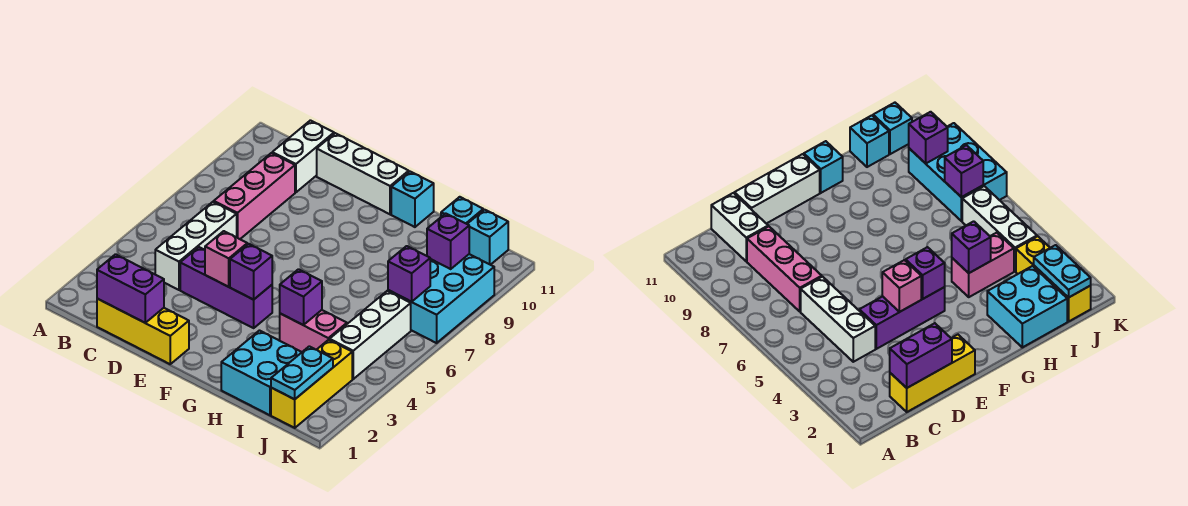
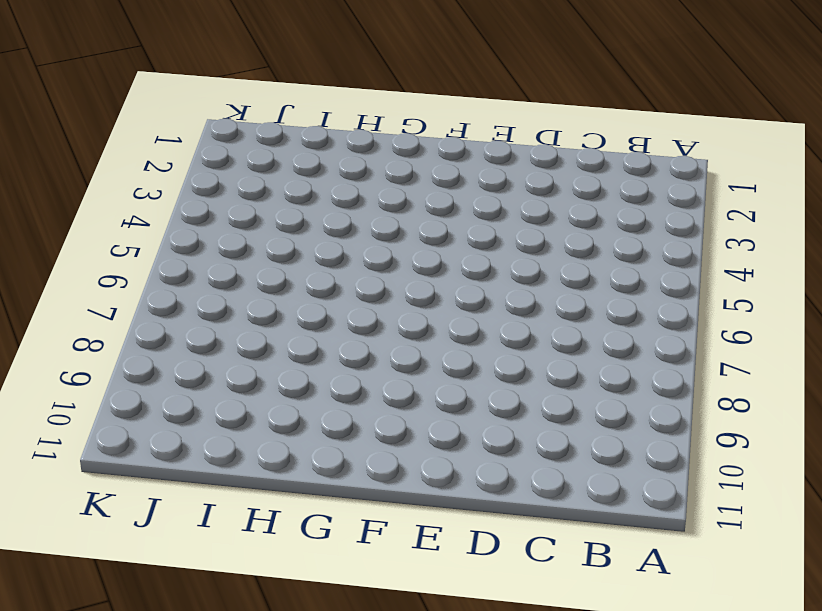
none -> yellow brick C1:E1 level 1
none -> white brick C4:C6 level 1
none -> pink brick C7:C9 level 1

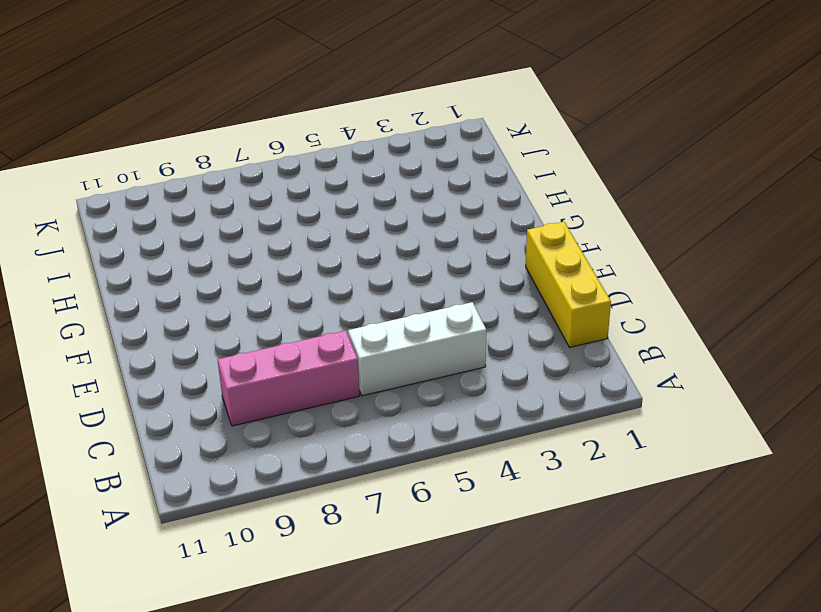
none -> white brick C10:C11 level 1
none -> purple brick D4:F4 level 1
none -> white brick D11:F11 level 1

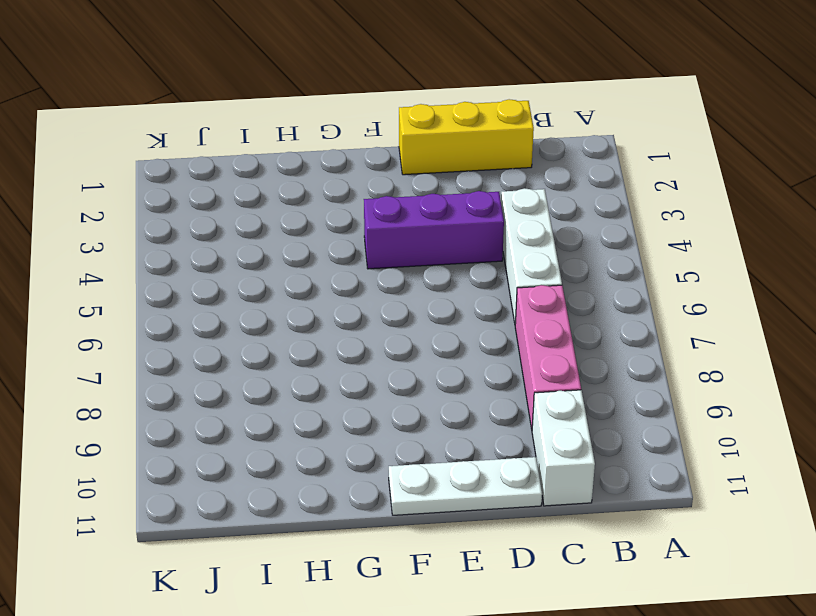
white plate D11:F11 level 1 -> white brick D11:F11 level 1
none -> cyan brick G11 level 1
none -> cyan brick H1:I2 level 1
none -> pink brick H4:I4 level 1

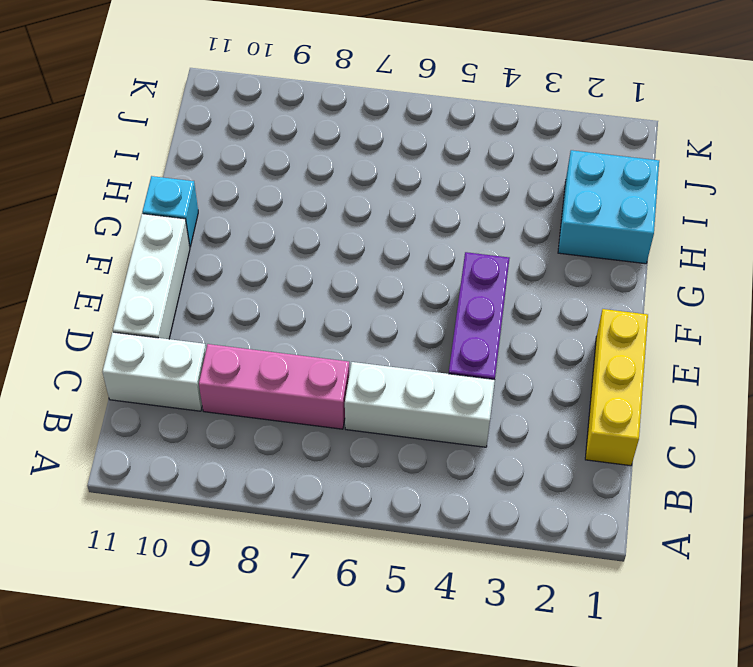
none -> pink brick H4:I4 level 1
none -> cyan brick I11 level 1
none -> yellow brick J1:J3 level 1

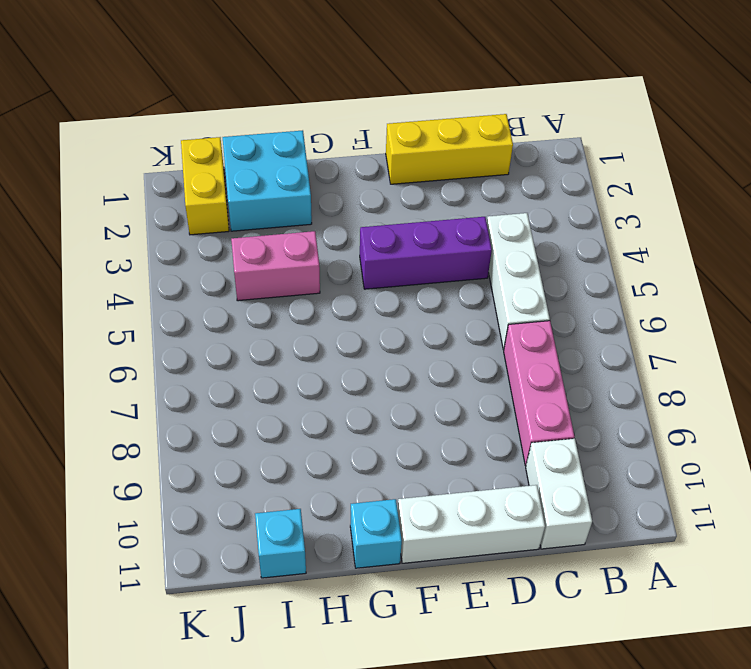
yellow brick J1:J2 level 1 -> yellow brick J1:J3 level 1
none -> white brick J4:J6 level 1
none -> cyan brick J7:K9 level 1
none -> cyan brick J11 level 1

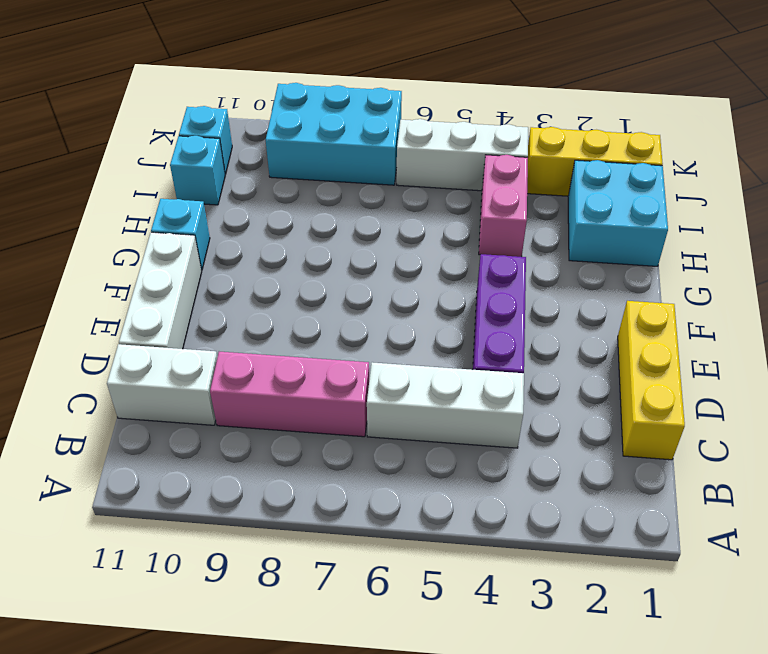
none -> purple brick C1:D1 level 2
none -> pink brick E4 level 2
none -> purple brick F4 level 2

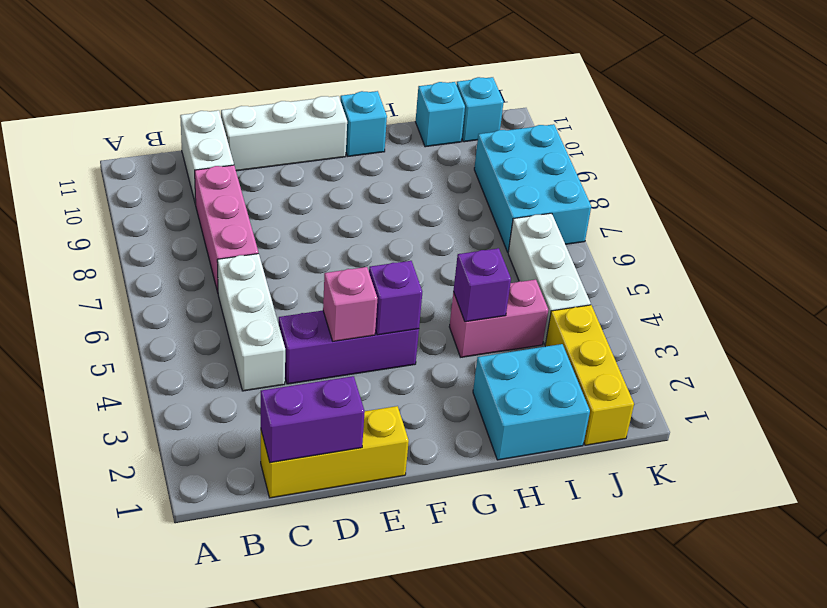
none -> cyan plate J1:J2 level 2
none -> purple brick J7 level 2
none -> purple brick J9 level 2

